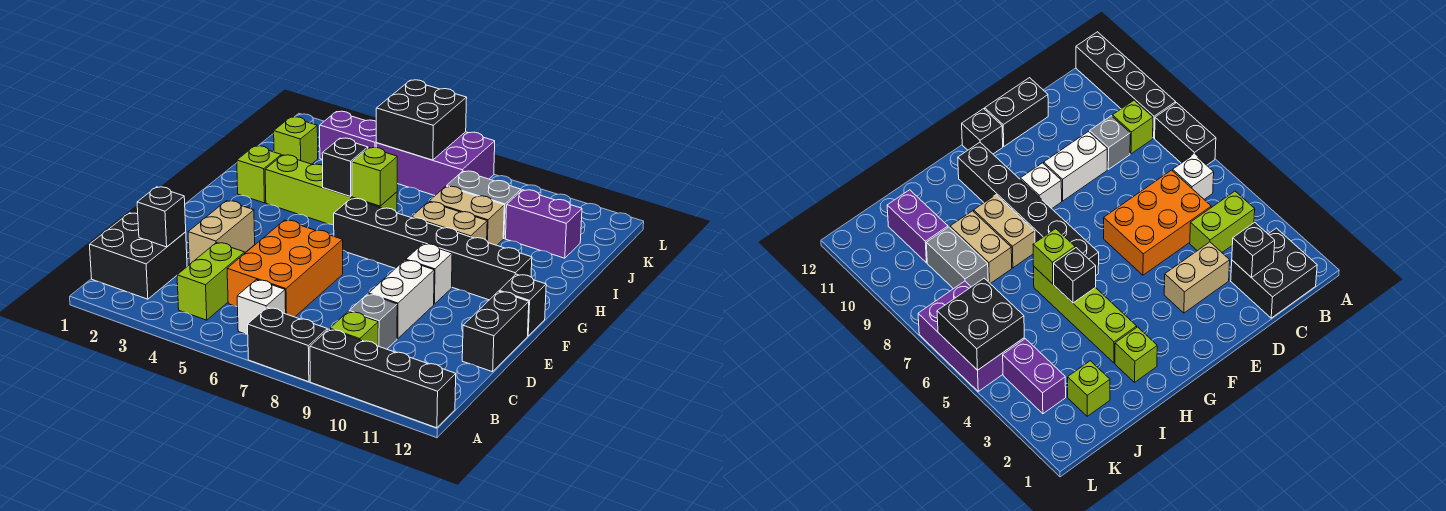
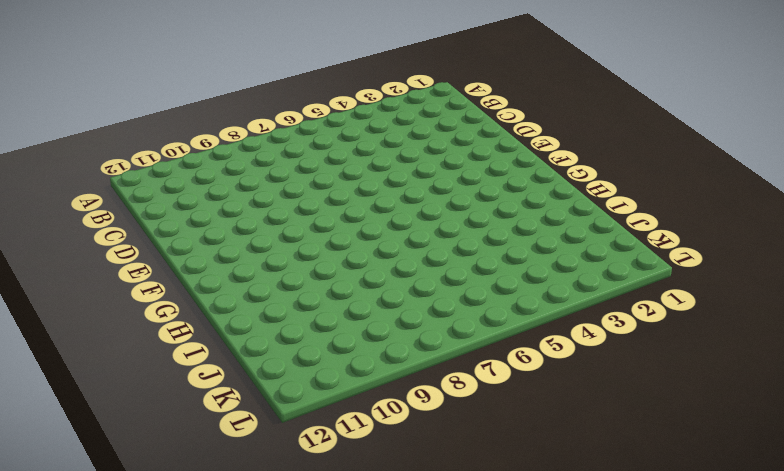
none -> black brick A7:A8 level 1
none -> black brick A9:A12 level 1
none -> black brick B1:C2 level 1

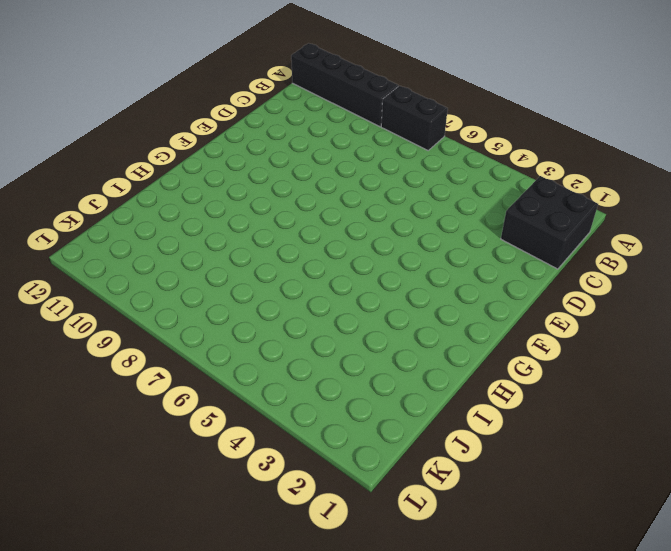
none -> lime brick B4:C4 level 1
none -> white brick B6 level 1
none -> lime brick B9 level 1

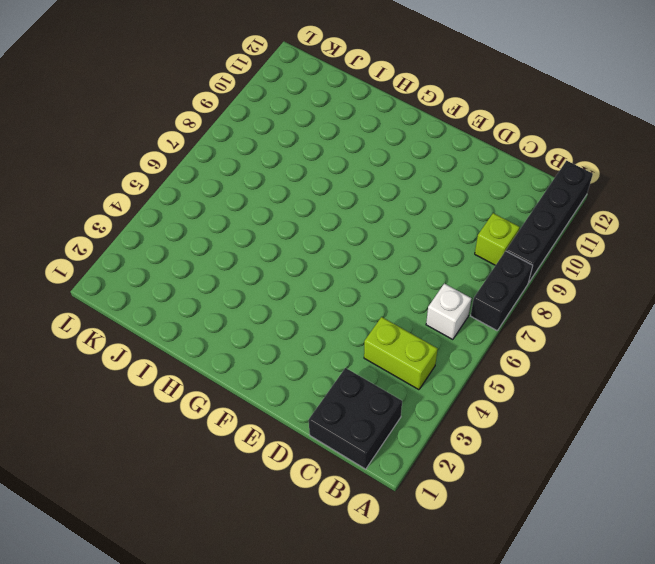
none -> orange brick C5:E6 level 1
none -> grey brick C9 level 1
none -> tan brick D3:E3 level 1

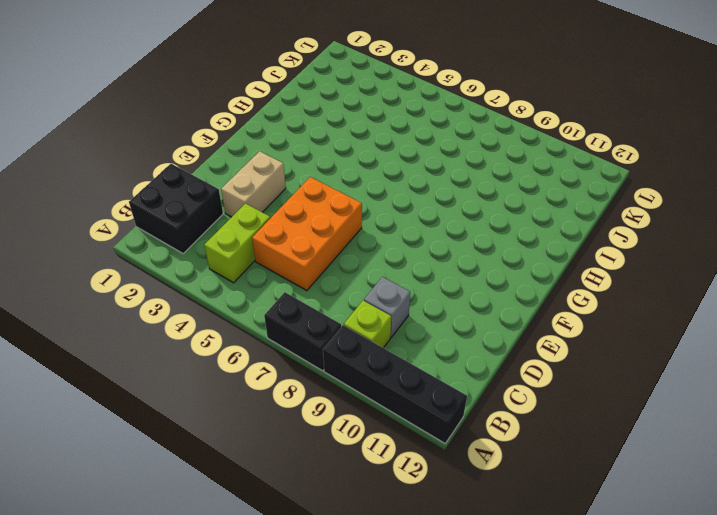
none -> white brick B6 level 1
none -> white brick D9:E9 level 1
none -> black brick D12:E12 level 1

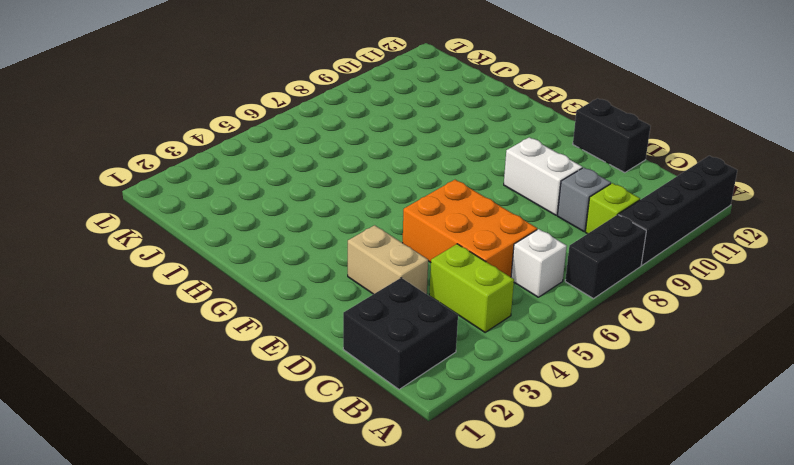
none -> white brick F9 level 1
none -> black brick F12 level 1
none -> black brick G6:G11 level 1

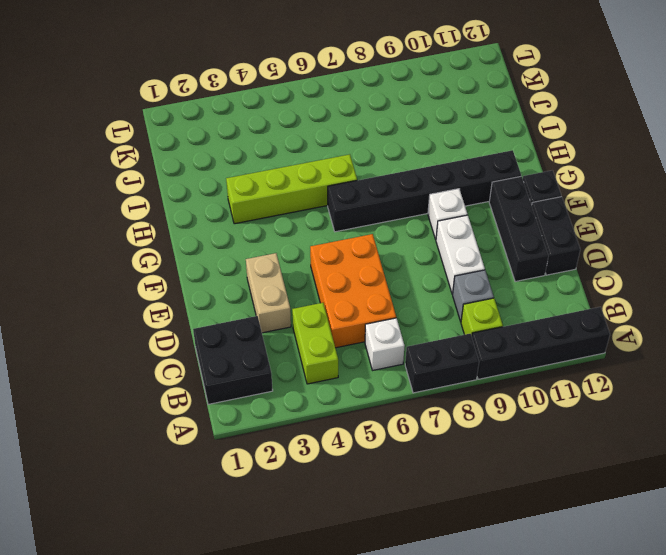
black brick D11:F11 level 1 -> none
none -> lime brick H2 level 1
none -> tan brick H8:H9 level 1
none -> tan brick I8:I9 level 1

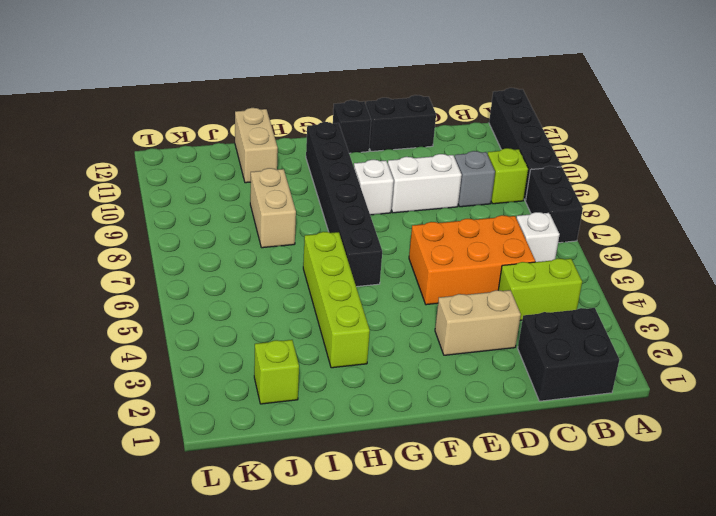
tan brick I11:I12 level 1 -> tan brick H8:H9 level 1
none -> lime brick H2 level 1
none -> grey brick J8:J9 level 1
none -> purple brick J10:J11 level 1

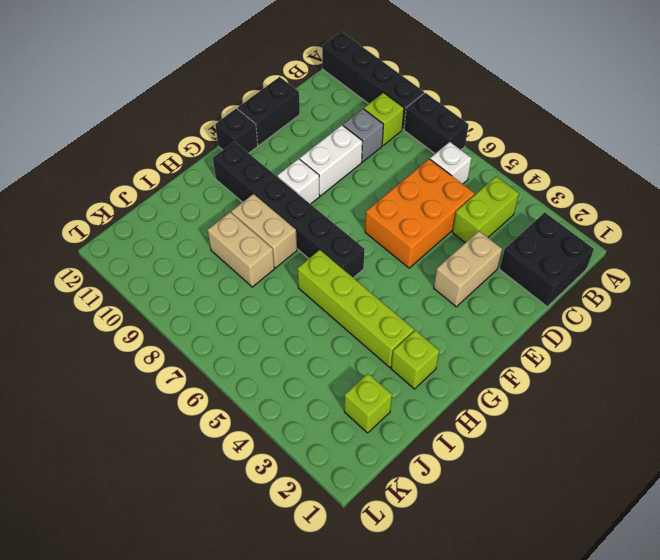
none -> grey brick J8:J9 level 1
none -> purple brick J10:J11 level 1
none -> purple brick K3:K4 level 1

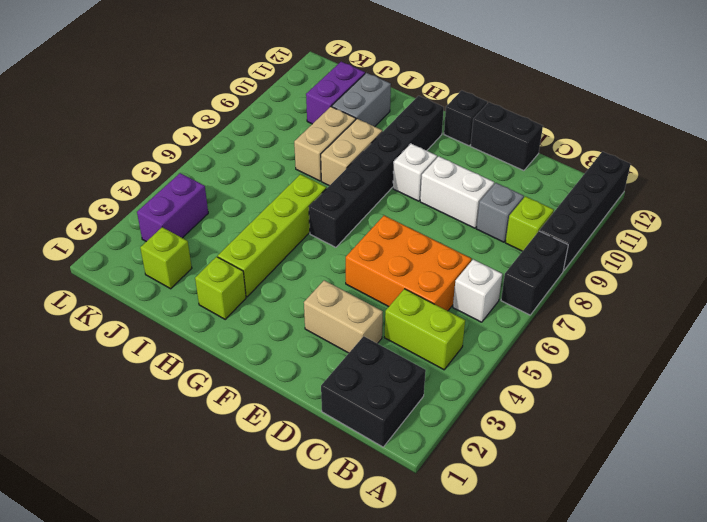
grey brick I10:I11 level 1 -> grey brick J8:J9 level 1
none -> purple brick K5:L7 level 1
none -> black brick C2 level 2
none -> black brick H5 level 2

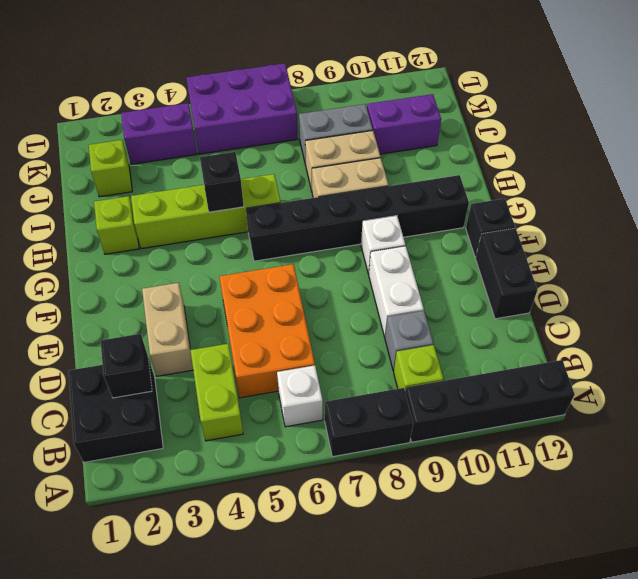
none -> lime brick H6 level 2
none -> black brick K5:L6 level 2

